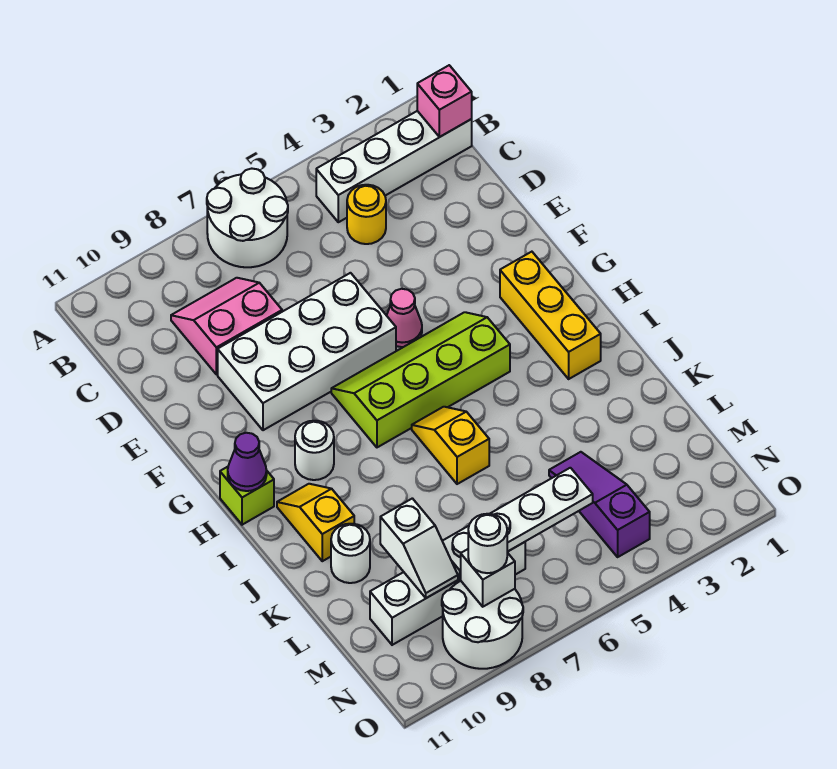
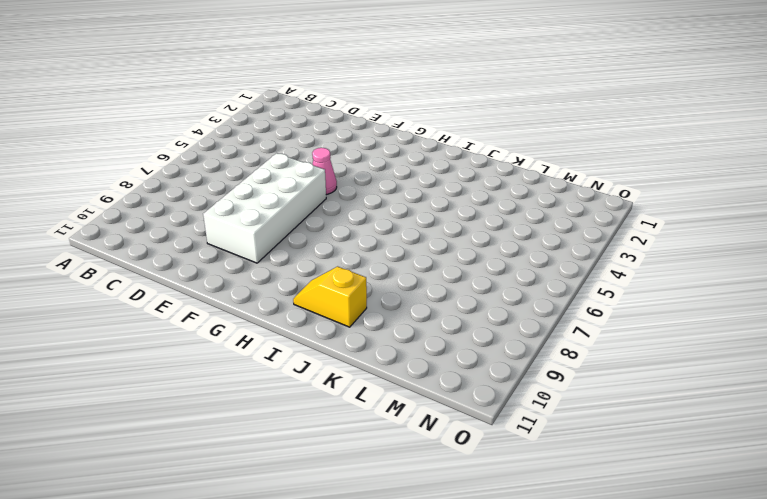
none -> white round brick A6:B7 level 1
none -> white brick B1:B4 level 1
none -> yellow round brick C4 level 1

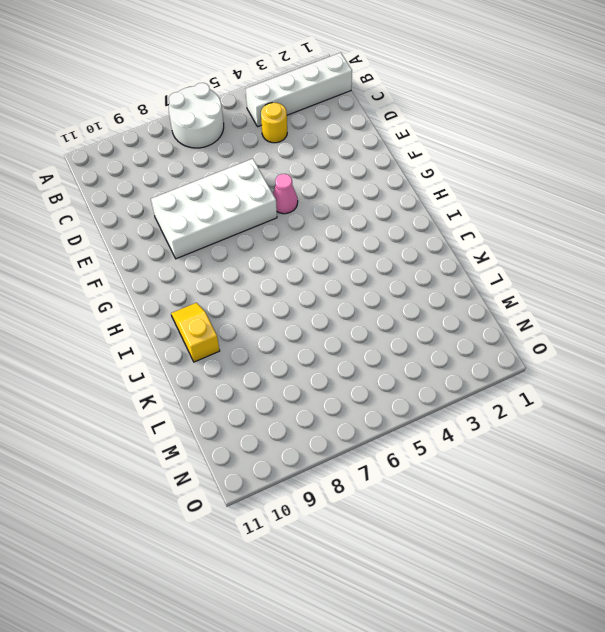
none -> pink slope C8:D9 level 1 top D
none -> yellow brick G2:I2 level 1
none -> lime slope G4:H7 level 1 top H

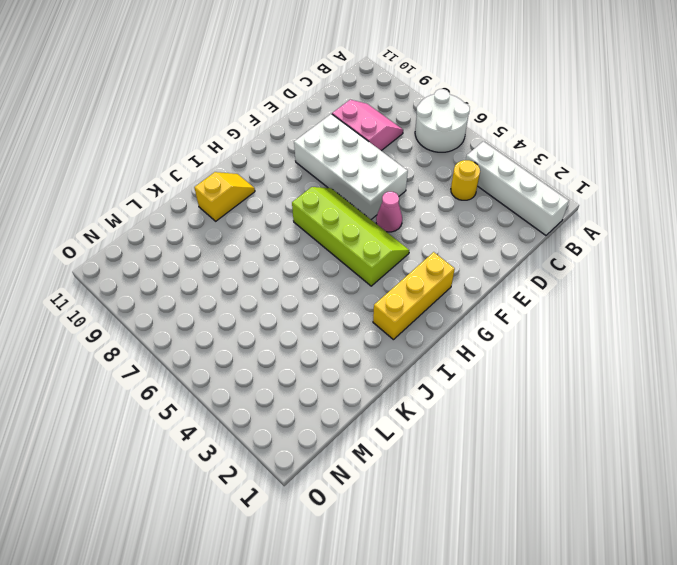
none -> white round brick H9 level 1
none -> lime brick H11 level 1
none -> yellow slope I6:J6 level 1 top J

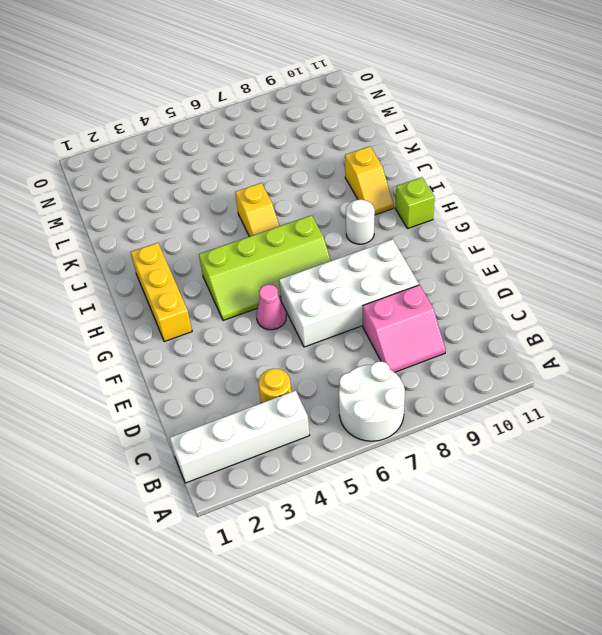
none -> white round brick K10 level 1
none -> purple slope L4:N4 level 1 top N
none -> white brick M7:M10 level 1

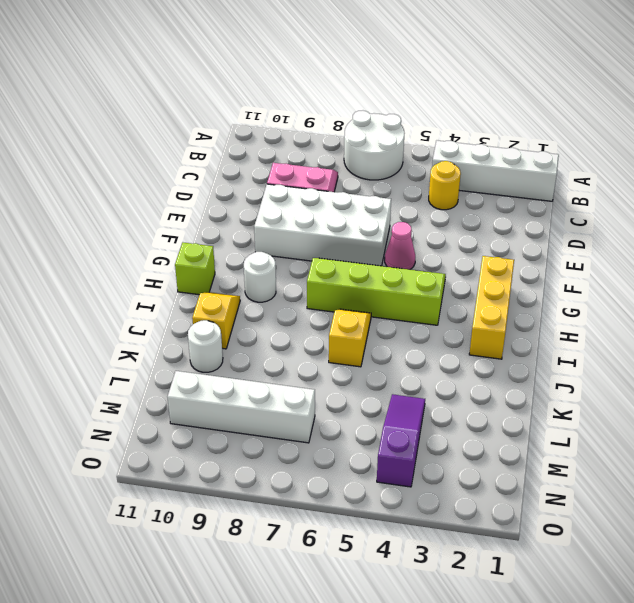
none -> white round brick N8:O9 level 1
none -> pink brick B1 level 2
none -> purple cone H11 level 2

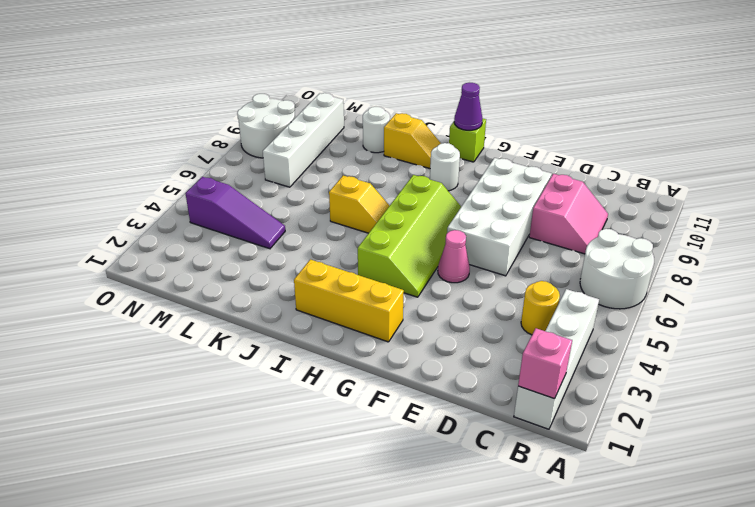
none -> white slope L9:M9 level 2 top L
none -> white plate M5:M8 level 2
none -> white brick N8 level 2

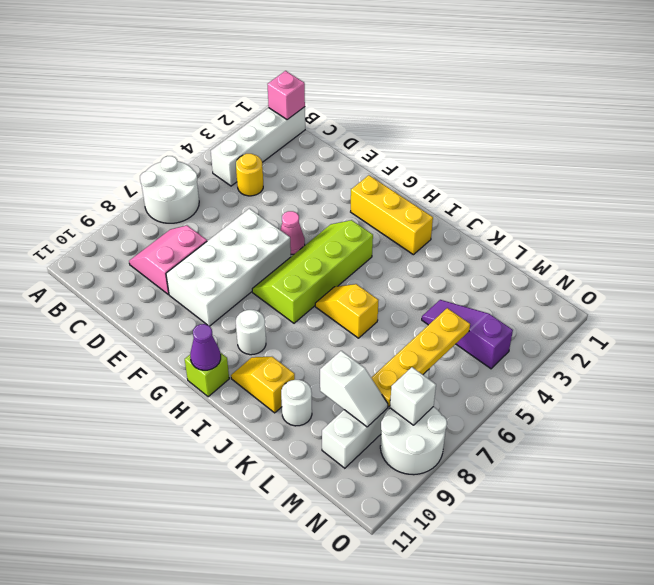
yellow plate M5:M8 level 2 -> white plate M5:M8 level 2
none -> white round brick N8 level 3

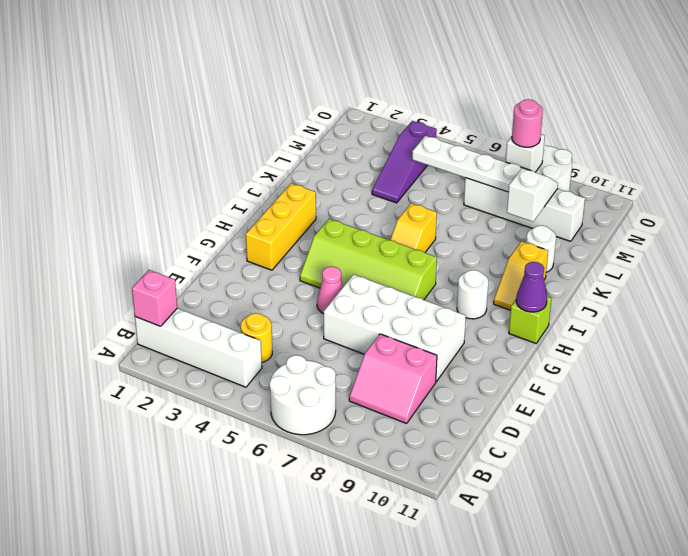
pink round brick N8 level 3 -> white round brick N8 level 3

